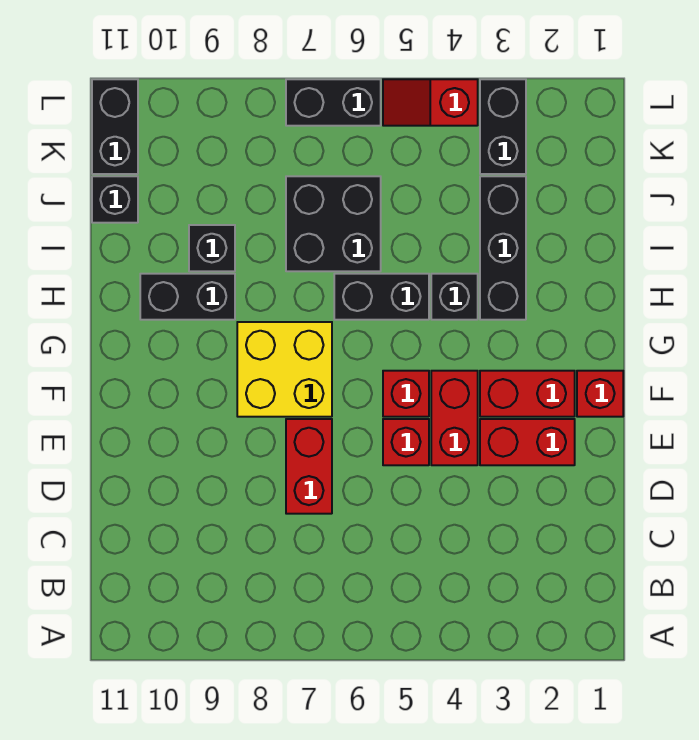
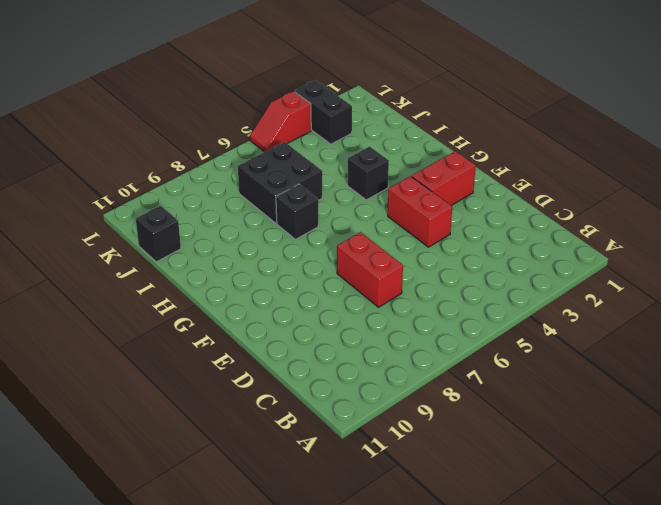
black brick H7 level 1 -> black brick I9 level 1
none -> red brick E2:E3 level 1
none -> red brick E5 level 1
none -> red brick F1 level 1

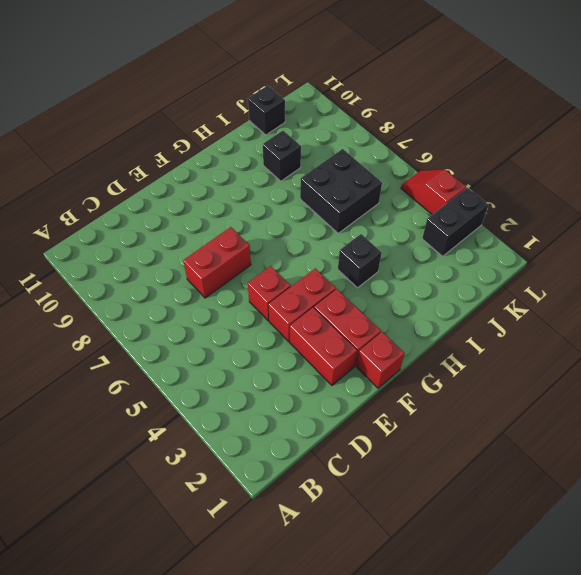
none -> red brick F5 level 1
none -> yellow brick F7:G8 level 1
none -> black brick H3:J3 level 1

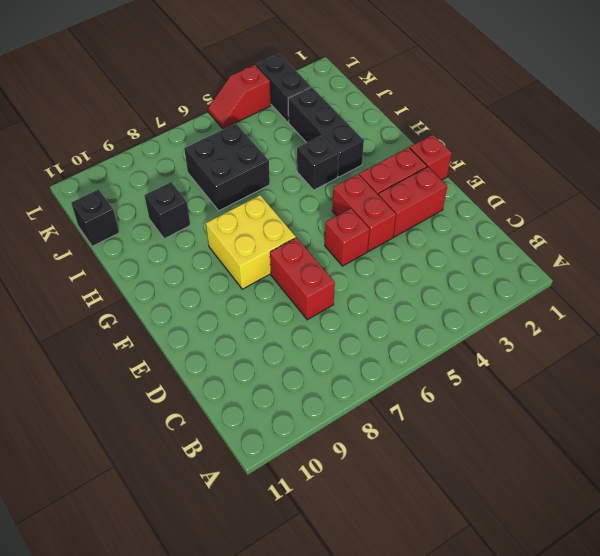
none -> red brick F5 level 1
none -> black brick H5:H6 level 1
none -> black brick H9:H10 level 1

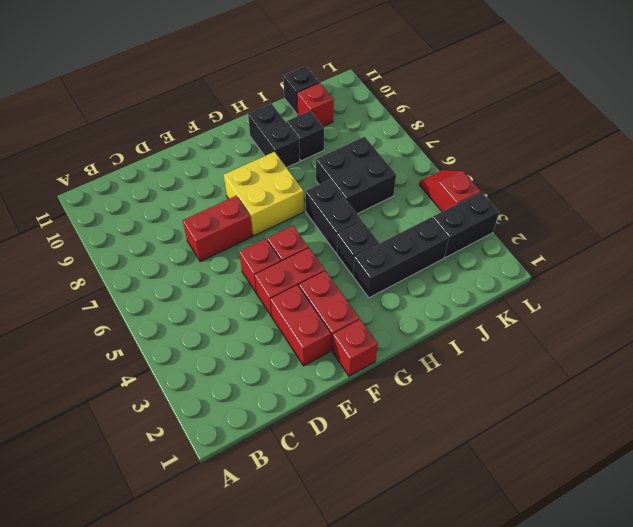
red brick J10 level 1 -> none
none -> black brick K11:L11 level 1
none -> black brick L6:L7 level 1

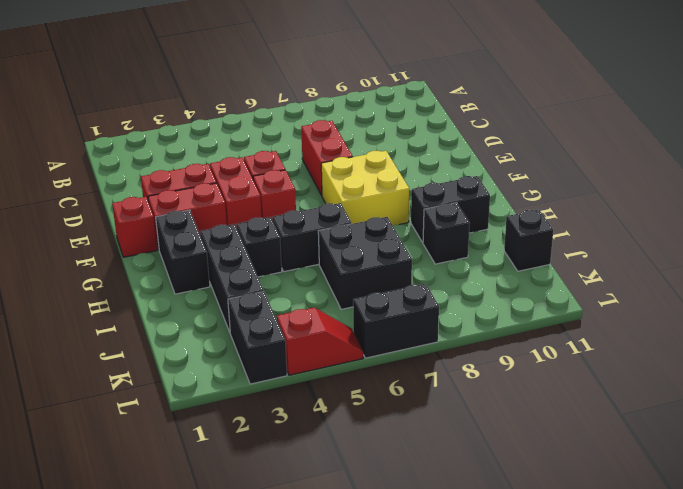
black brick G2:H2 level 1 -> black brick K11:L11 level 1

